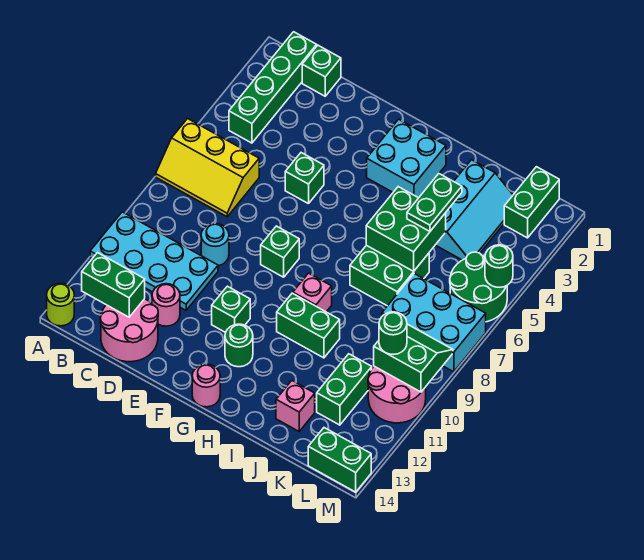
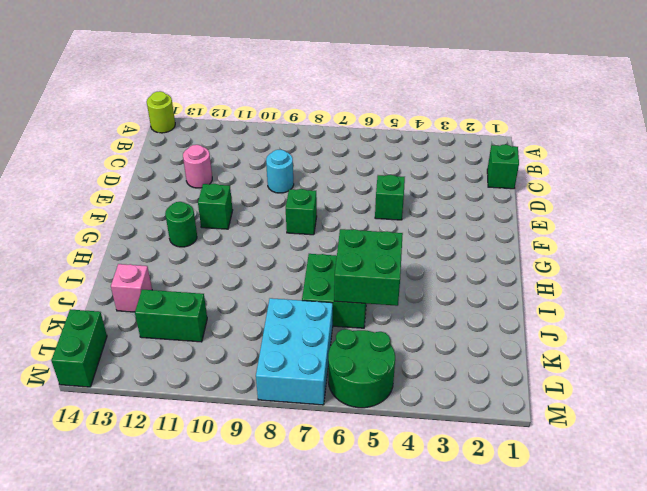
none -> yellow slope A6:C7 level 1 top 6
none -> cyan plate A10:D11 level 1
none -> green brick B1:B4 level 1
none -> pink round brick C13:D14 level 1

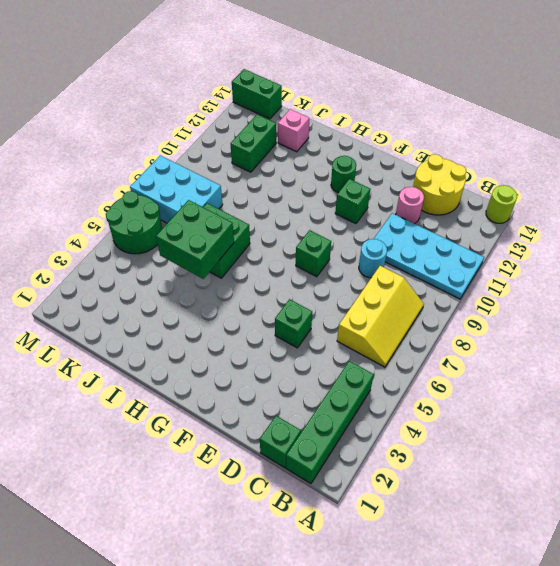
yellow slope B6:C8 level 1 top C -> yellow slope A6:C7 level 1 top 6
yellow round brick C13:D14 level 1 -> pink round brick C13:D14 level 1
none -> cyan brick G2:H3 level 1
none -> pink round brick G14 level 1
none -> pink brick H9 level 1
none -> green brick H10:I10 level 1

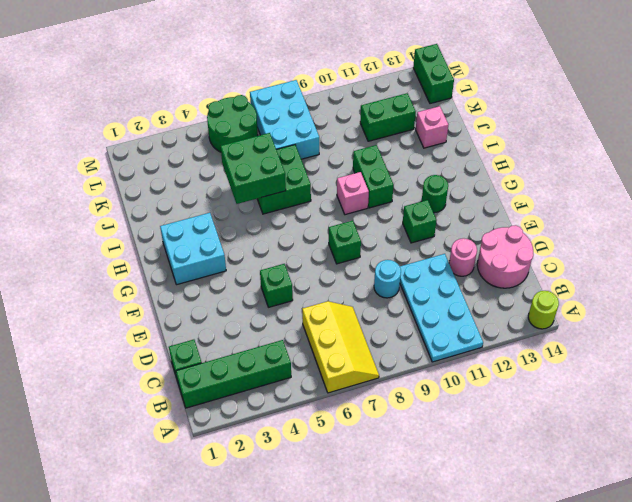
none -> pink round brick G14 level 1
none -> cyan slope J2:K4 level 1 top J
none -> green brick L1:L2 level 1
none -> pink round brick L10:M11 level 1

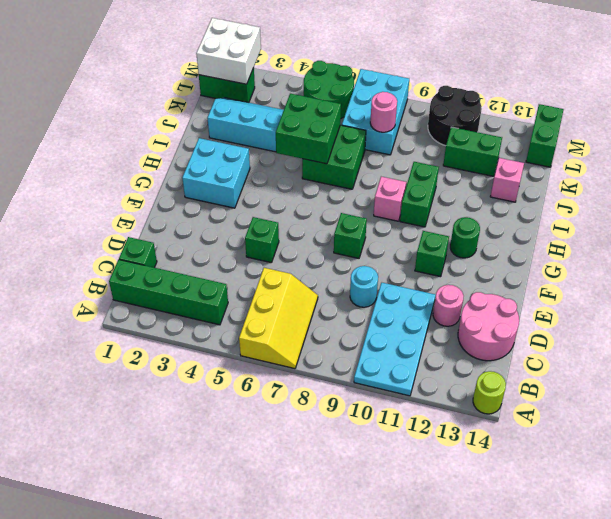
pink round brick K8 level 2 -> pink round brick G14 level 1
white brick L1:M2 level 2 -> none
black round brick L10:M11 level 1 -> pink round brick L10:M11 level 1
none -> green brick B13:C13 level 2
none -> green slope L9:M10 level 2 top 10
none -> green round brick M5 level 2
none -> green plate J4:J5 level 3

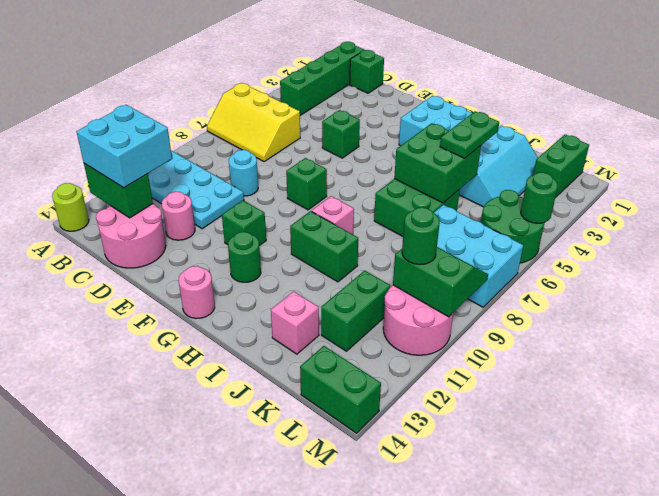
cyan brick B12:C13 level 3 -> none

